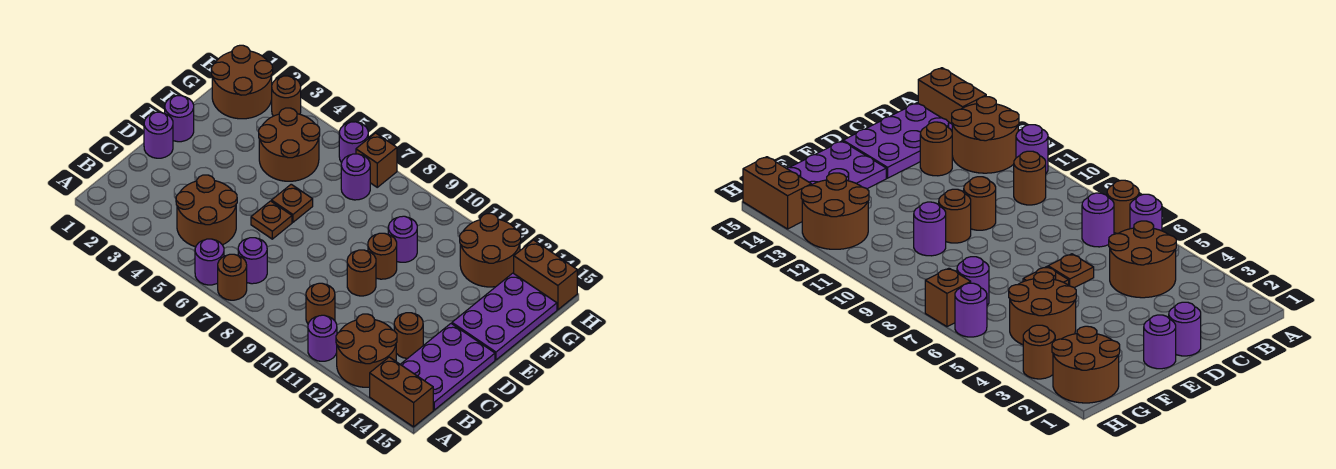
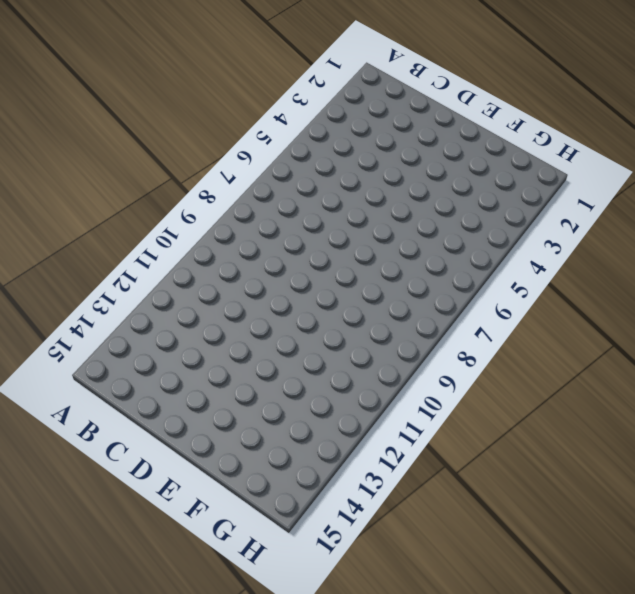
none -> purple round brick A6 level 1
none -> brown round brick A7 level 1
none -> purple round brick A11 level 1

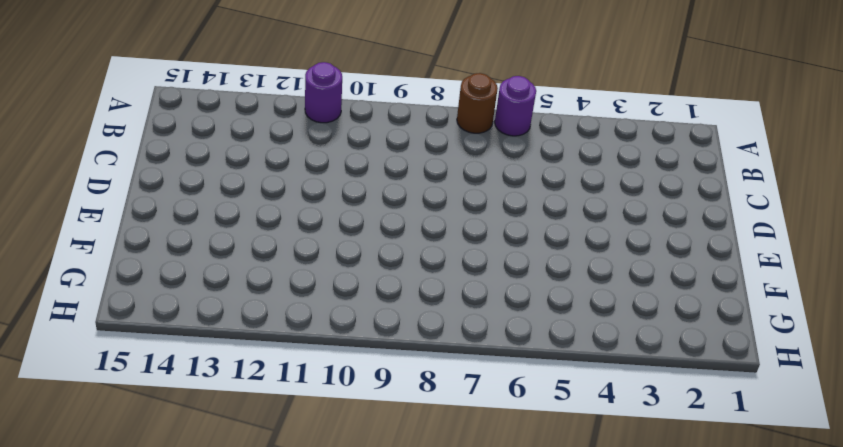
none -> brown round brick A12:B13 level 1
none -> brown brick A14:A15 level 1
none -> brown round brick B4:C5 level 1

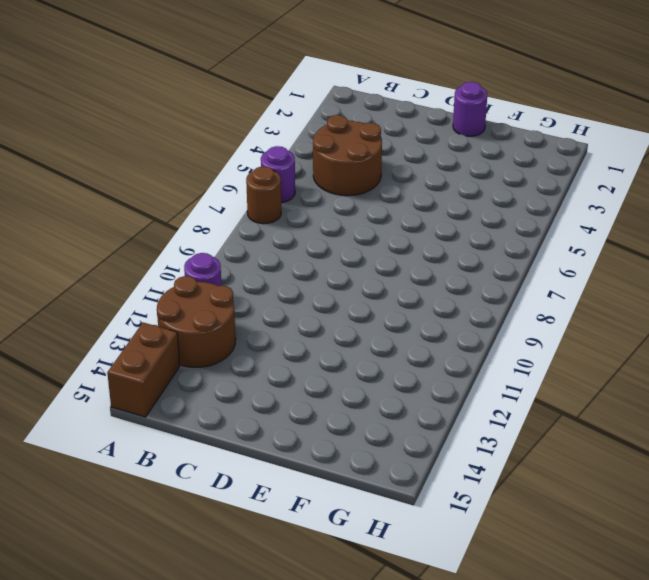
none -> purple round brick B7 level 1
none -> brown round brick B10 level 1
none -> purple plate B14:D15 level 1

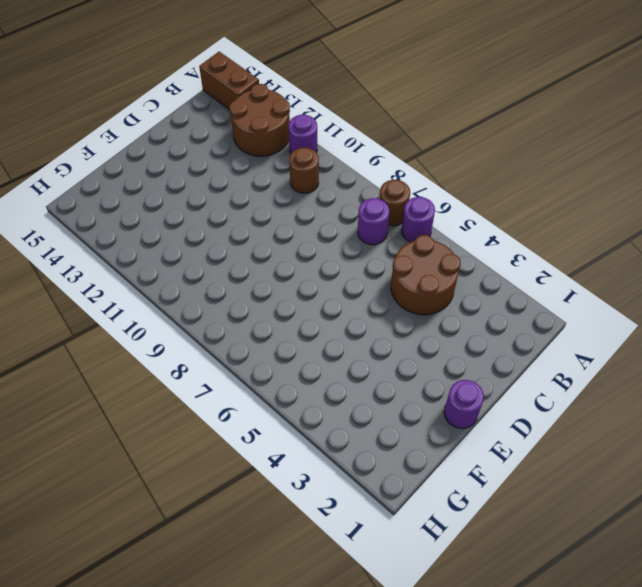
none -> purple plate B14:D15 level 1
none -> brown round brick C13 level 1
none -> purple round brick D1 level 1

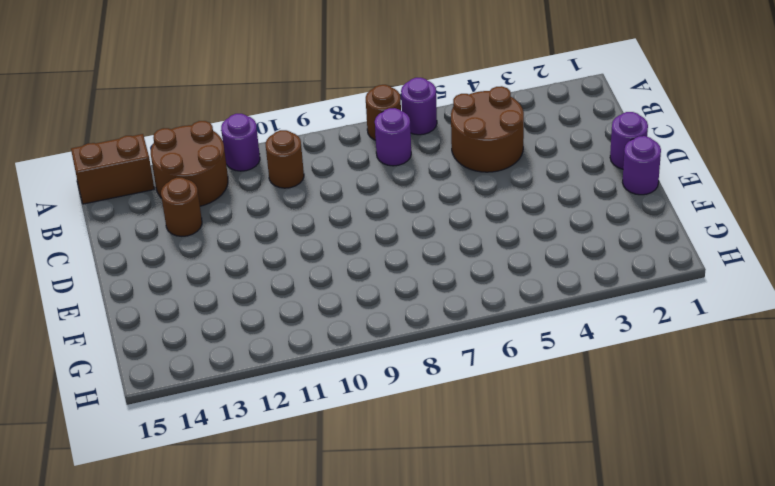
none -> purple plate B14:D15 level 1
none -> brown plate D6 level 1
none -> brown round brick D10 level 1

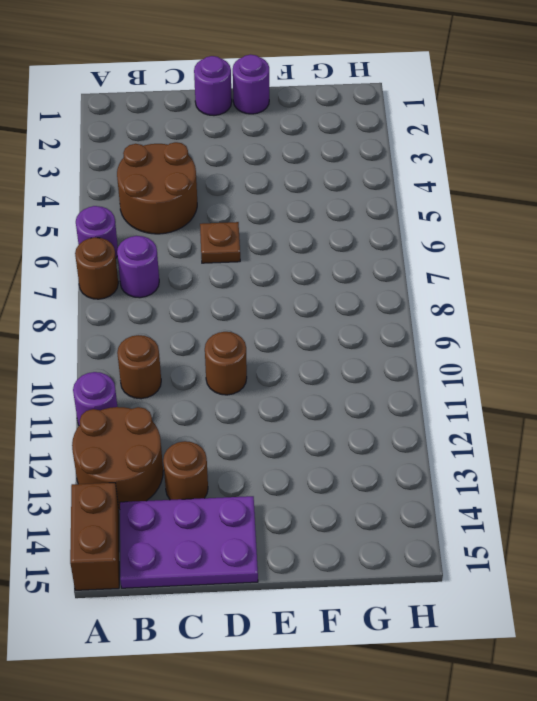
none -> brown plate E6 level 1
none -> brown round brick E10 level 1
none -> purple plate E14:G15 level 1

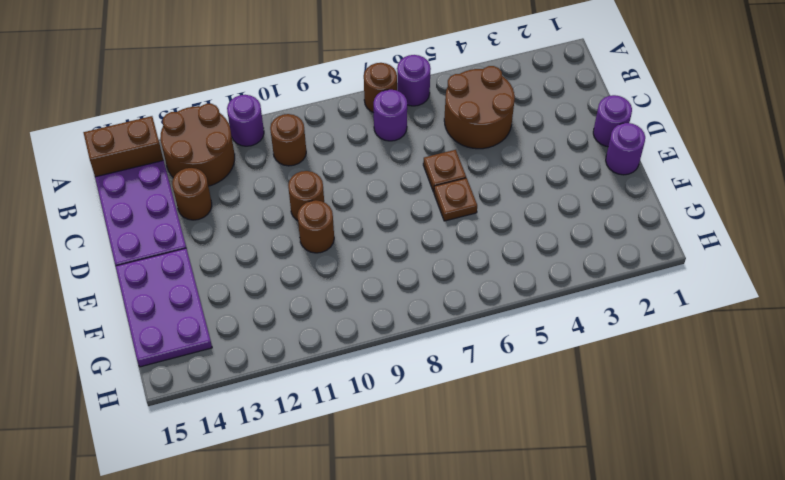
none -> brown round brick F4:G5 level 1
none -> purple round brick F10 level 1
none -> brown round brick G1:H2 level 1

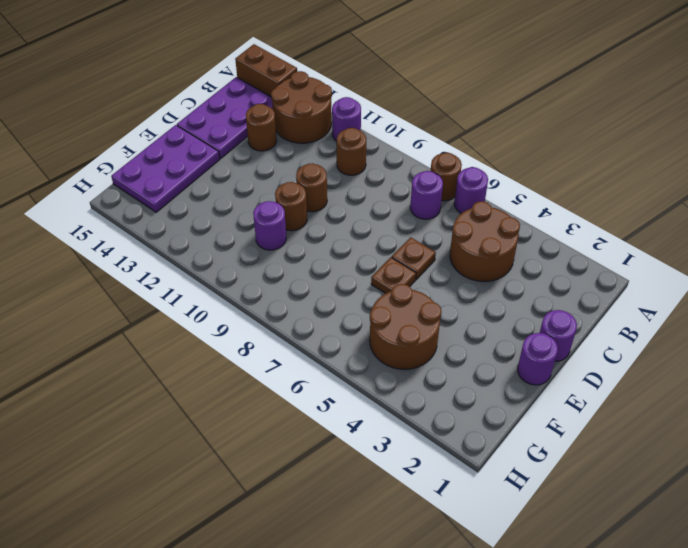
none -> brown round brick G1:H2 level 1
none -> purple round brick G7 level 1
none -> brown round brick G12:H13 level 1

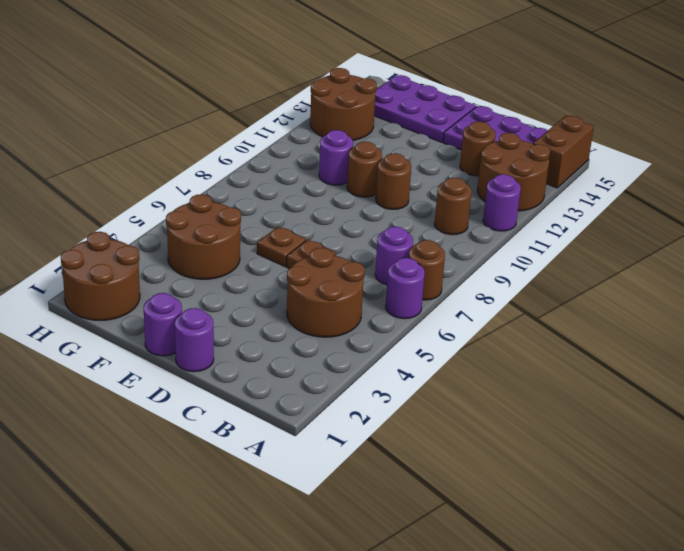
none -> purple round brick G7 level 1
none -> brown round brick H3 level 1
none -> purple round brick H6 level 1

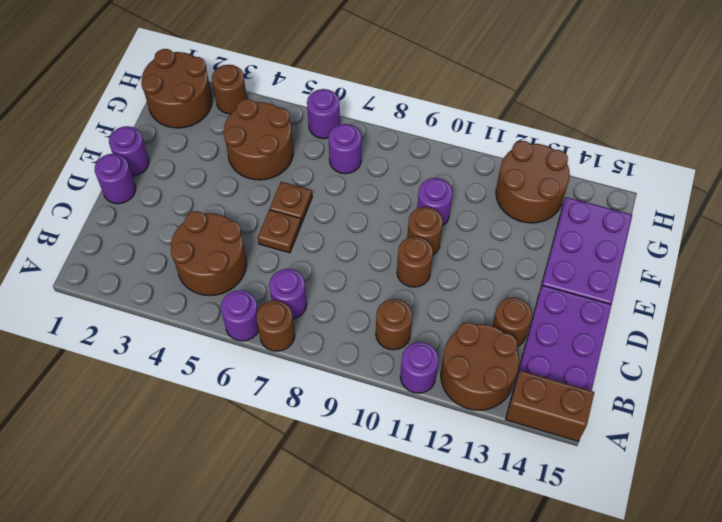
none -> brown brick H7 level 1
none -> brown brick H14:H15 level 1

